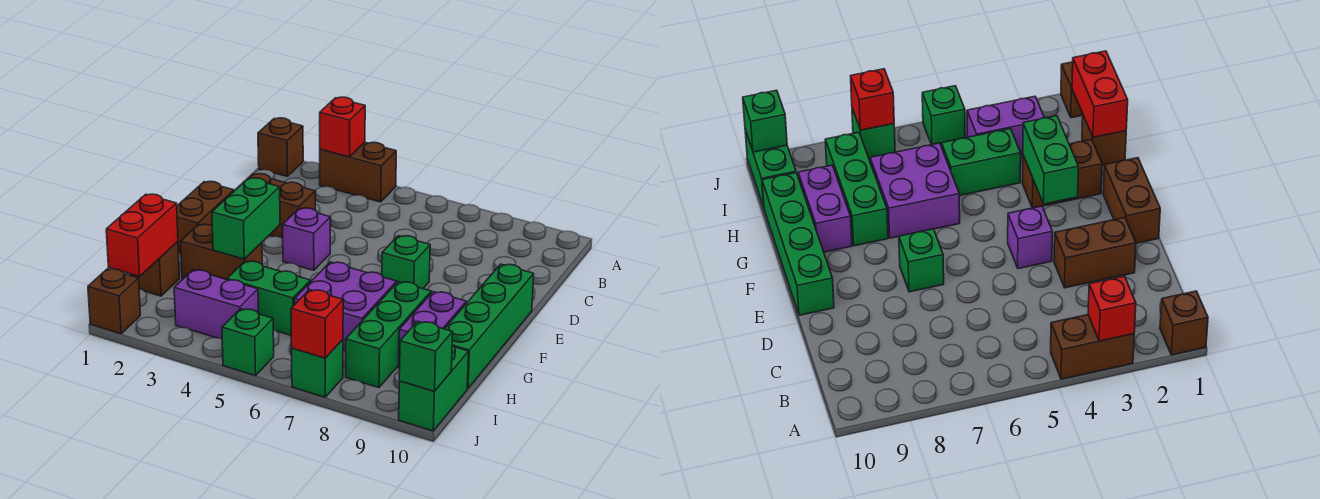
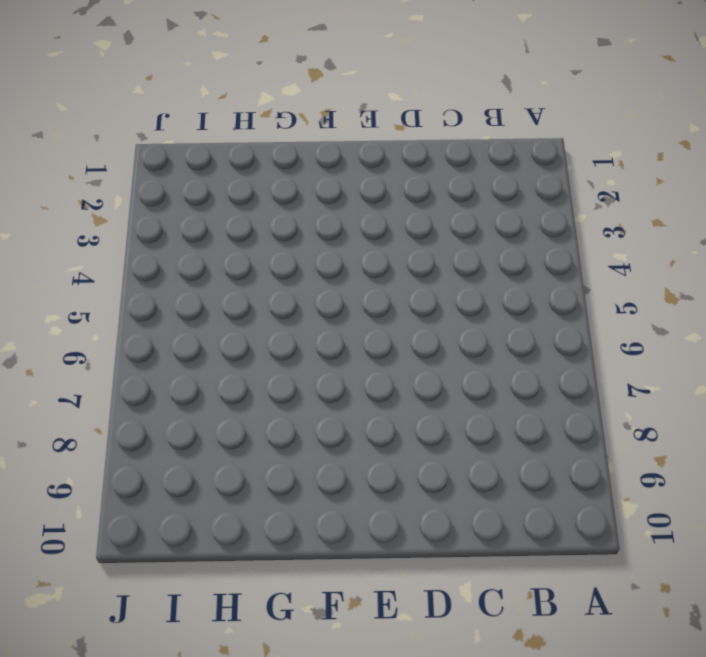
none -> brown brick A1 level 1
none -> brown brick A3:A4 level 1
none -> brown brick D2:D3 level 1

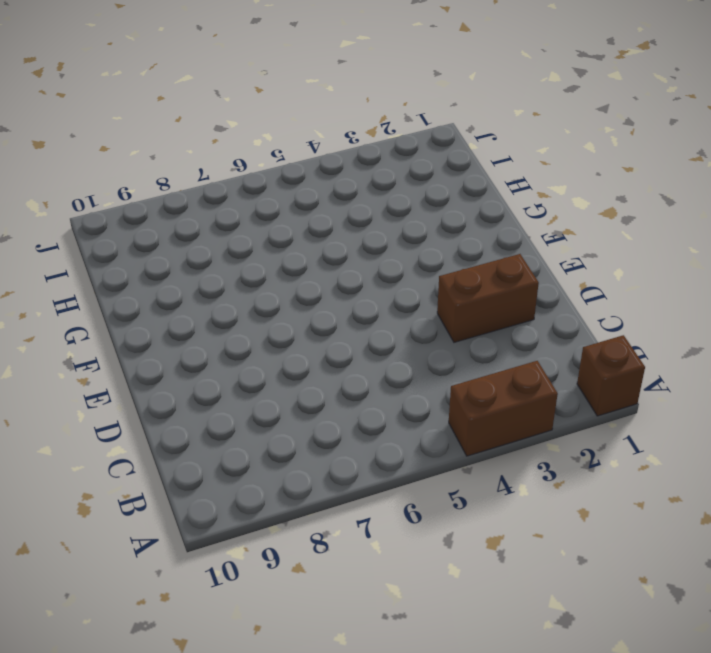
none -> brown brick E1:F1 level 1
none -> purple brick E4 level 1
none -> green brick E7 level 1

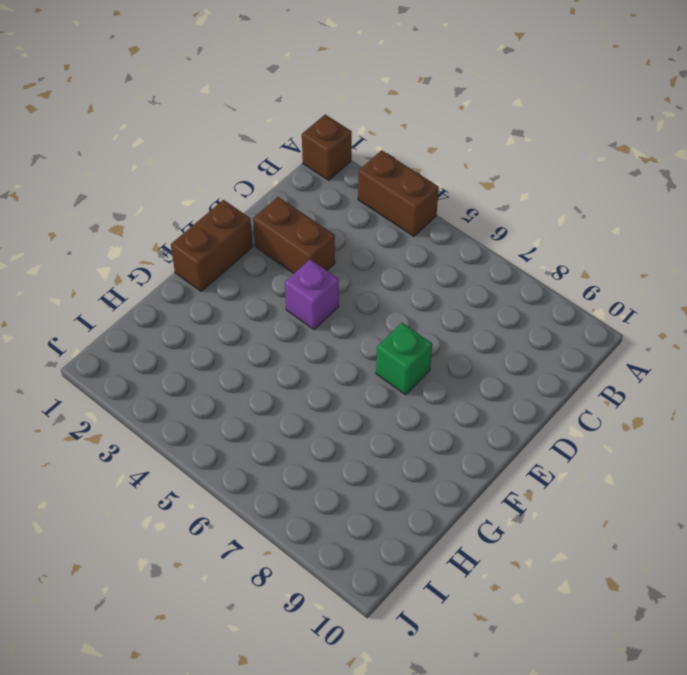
none -> green brick E10:H10 level 1
none -> brown brick G2:G3 level 1
none -> purple brick G6:H7 level 1

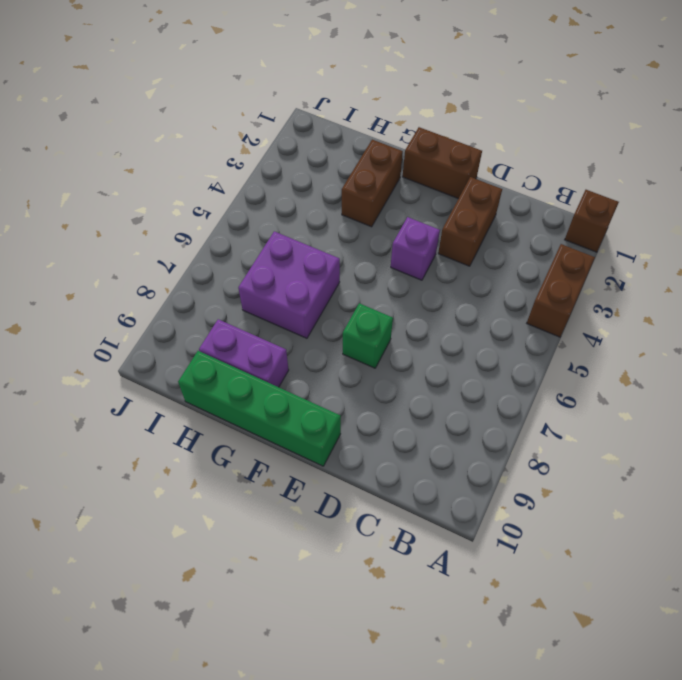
none -> green brick G8:I8 level 1
none -> brown brick H1 level 1
none -> green brick H4:H5 level 1

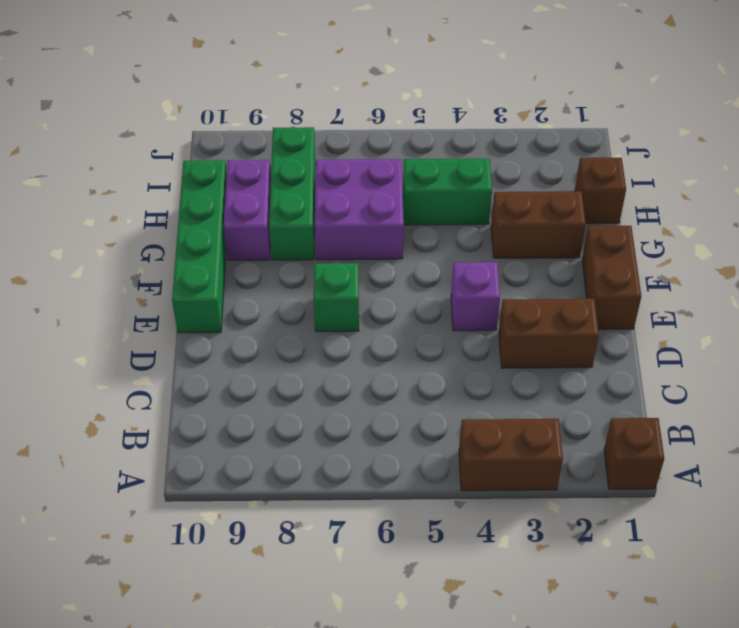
none -> purple brick I3:I4 level 1
none -> green brick I10:J10 level 1
none -> brown brick J1 level 1

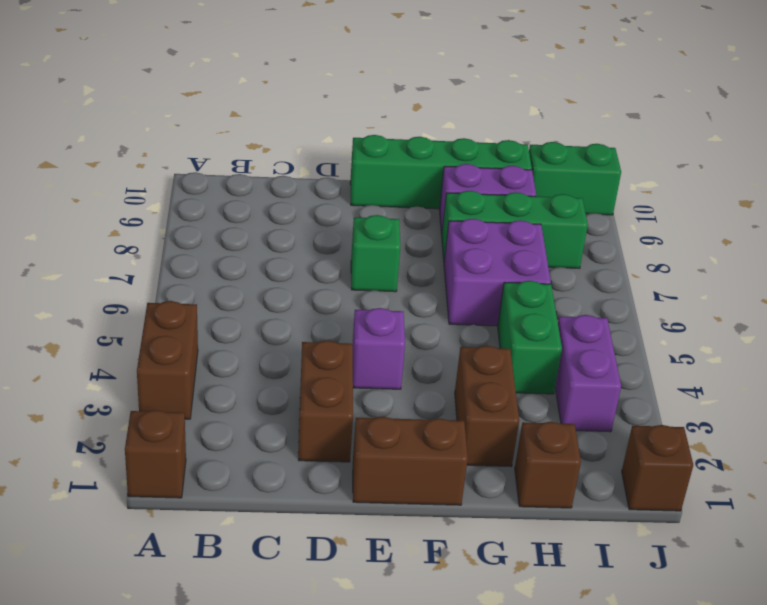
none -> green brick J5 level 1
none -> green brick J7 level 1
none -> red brick A3 level 2

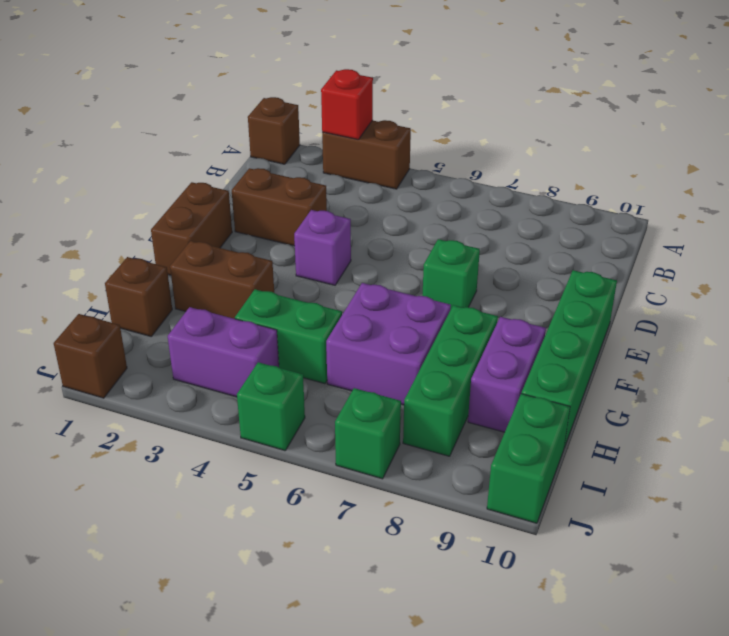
none -> green brick F3:G3 level 2
none -> red brick H1:I1 level 2
none -> red brick J7 level 2

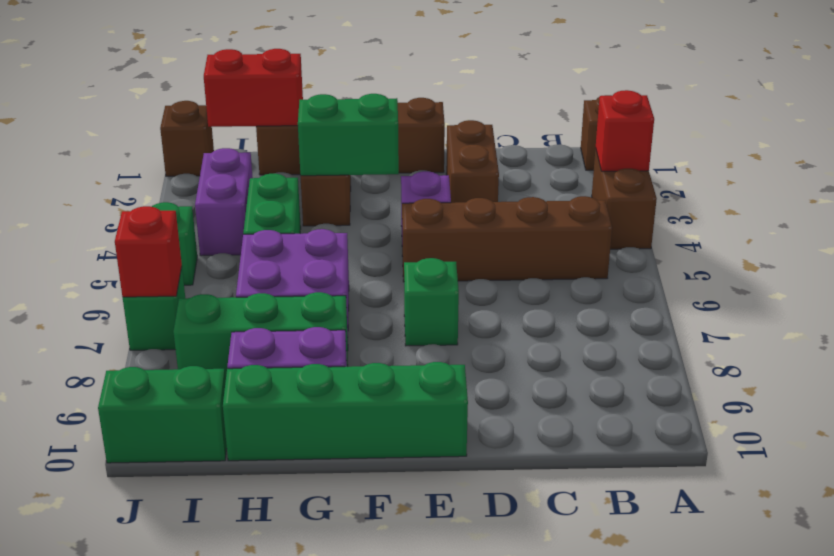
brown brick B5:E5 level 1 -> none
none -> green brick J10 level 2

